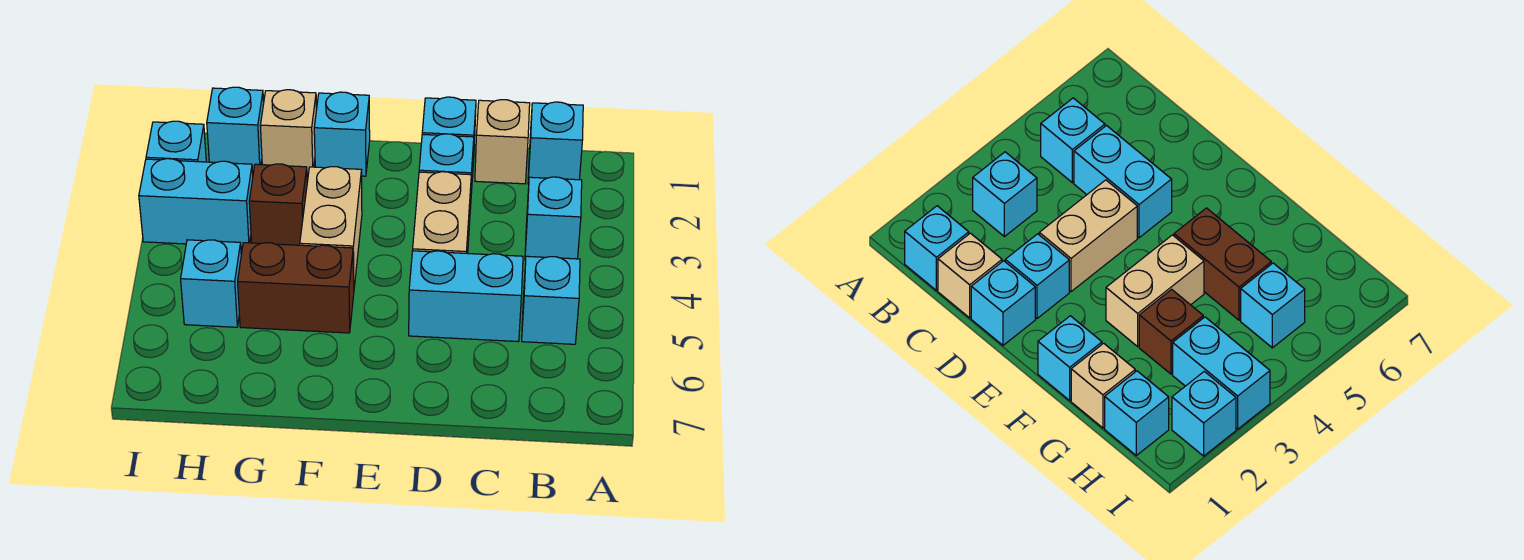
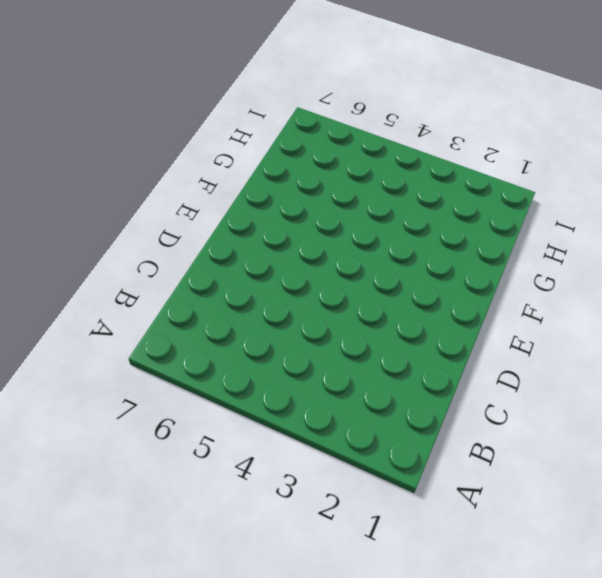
none -> cyan brick B1 level 1
none -> cyan brick B3 level 1
none -> cyan brick B5 level 1

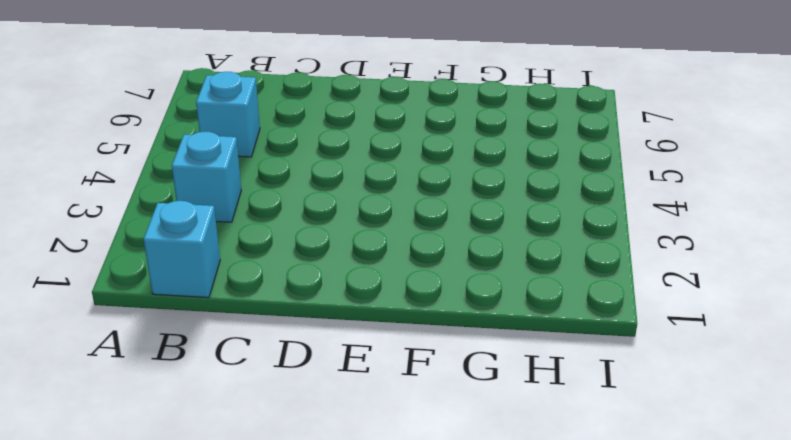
none -> tan brick C1 level 1
none -> cyan brick C5:D5 level 1
none -> cyan brick D1 level 1

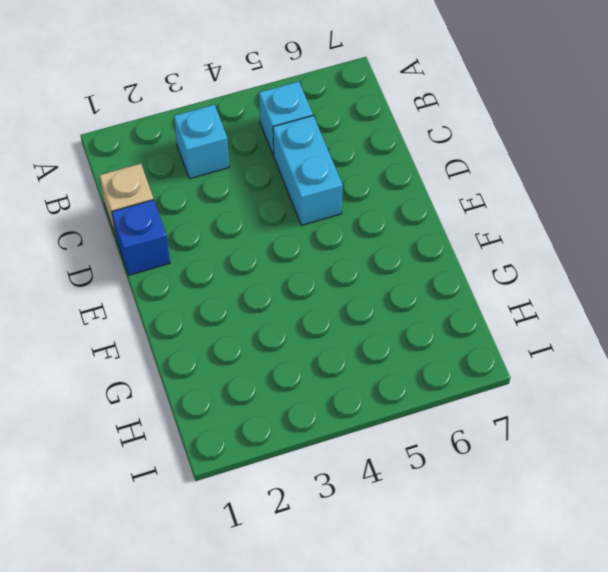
blue brick D1 level 1 -> cyan brick D1 level 1
none -> cyan brick B1 level 1
none -> cyan brick D2 level 1
none -> tan brick D3:D4 level 1

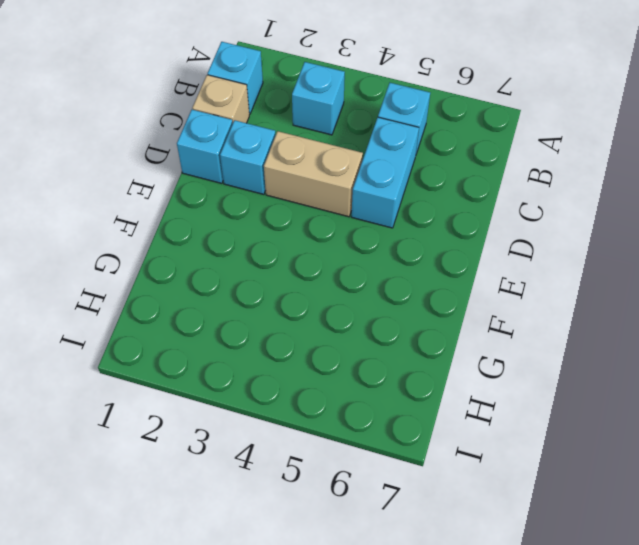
none -> cyan brick F1 level 1
none -> tan brick F3:F4 level 1
none -> brown brick F5:G5 level 1

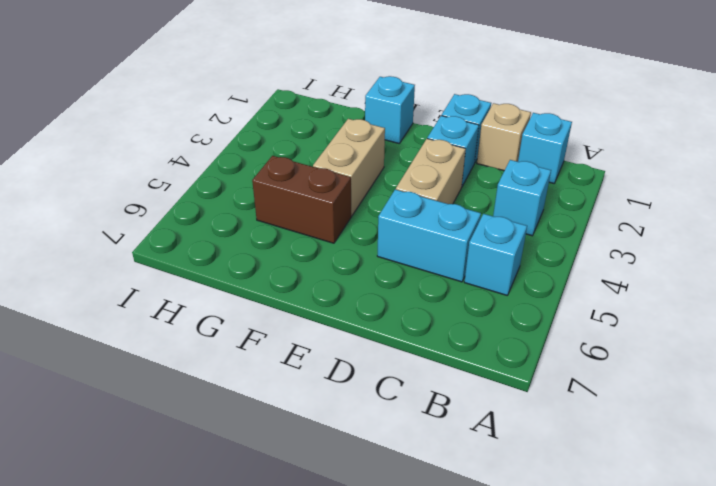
none -> tan brick G1 level 1
none -> brown brick G3 level 1
none -> cyan brick H1 level 1

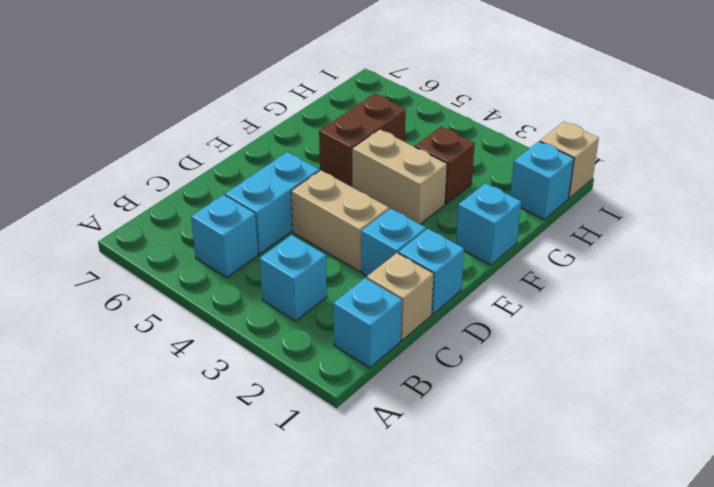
tan brick I1 level 1 -> tan brick G1 level 1
none -> cyan brick H3:I3 level 1
none -> cyan brick H5 level 1
none -> cyan brick I2 level 1

